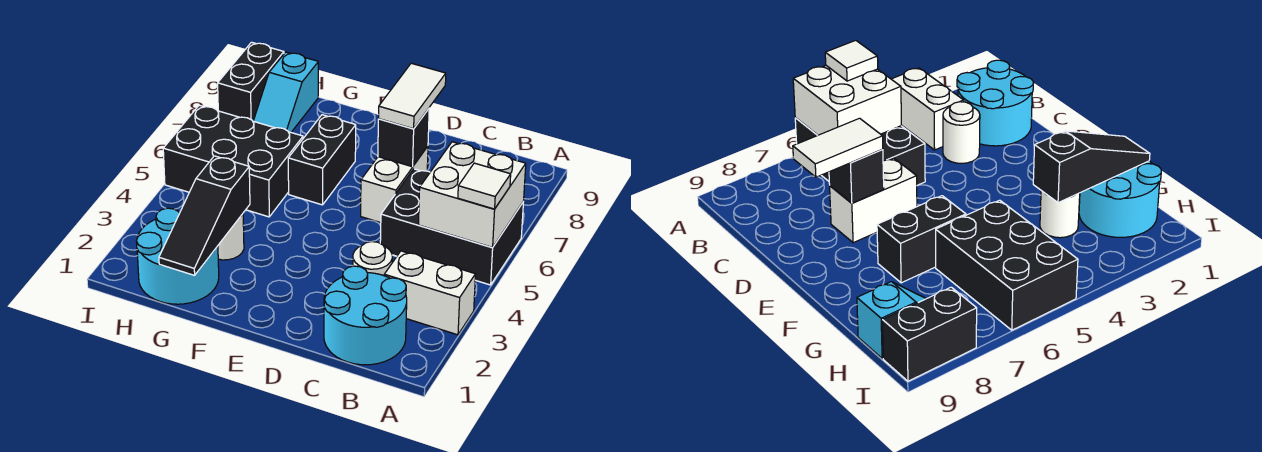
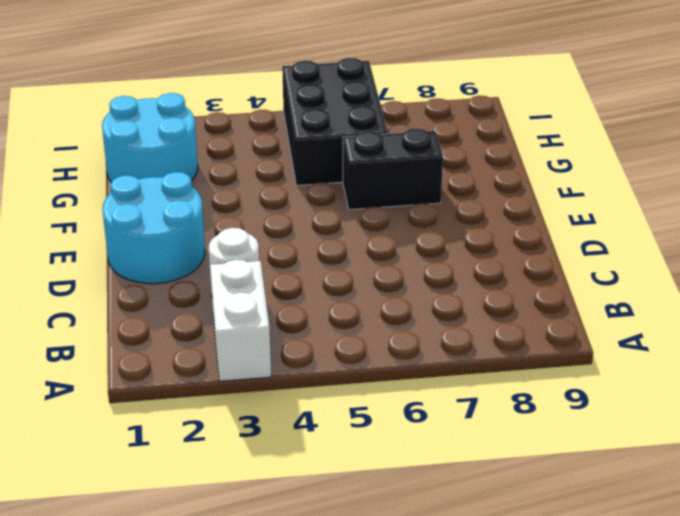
cyan round brick D1:E2 level 1 -> cyan round brick B1:C2 level 1
none -> black brick A5:C6 level 1
none -> white brick D6:D7 level 1
none -> white round brick G3 level 1

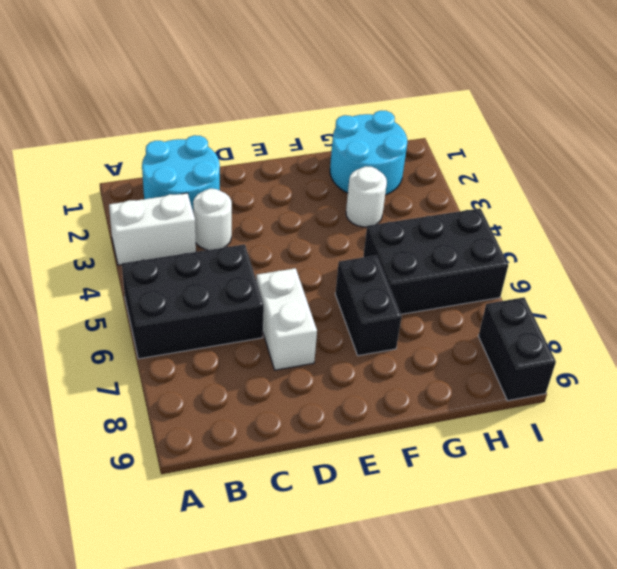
none -> cyan slope H8:H9 level 1 top 9
none -> white brick A5:B6 level 2
none -> black brick D7 level 2

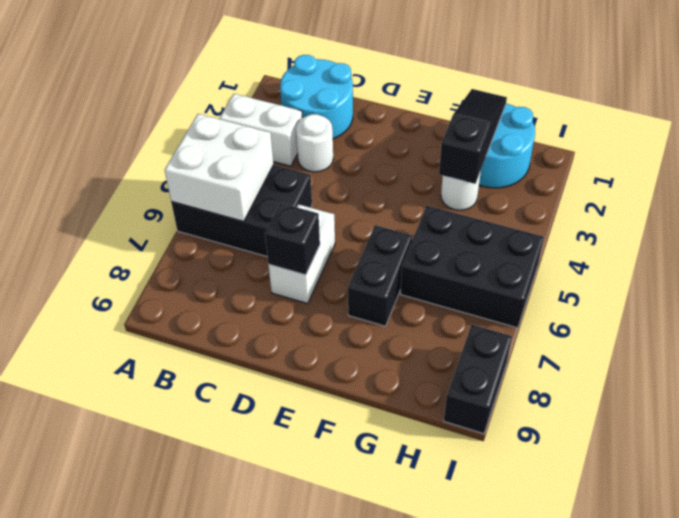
none -> cyan slope H8:H9 level 1 top 9
none -> white tile A5 level 3
none -> white tile D7:D8 level 3

